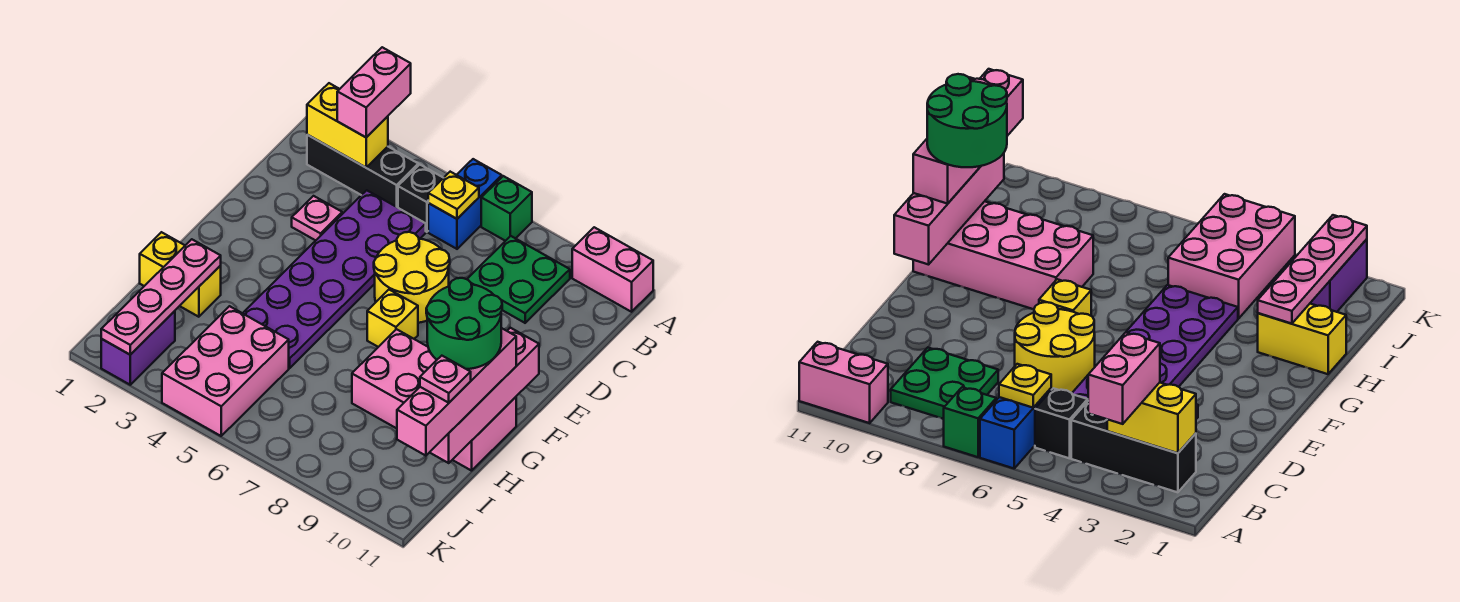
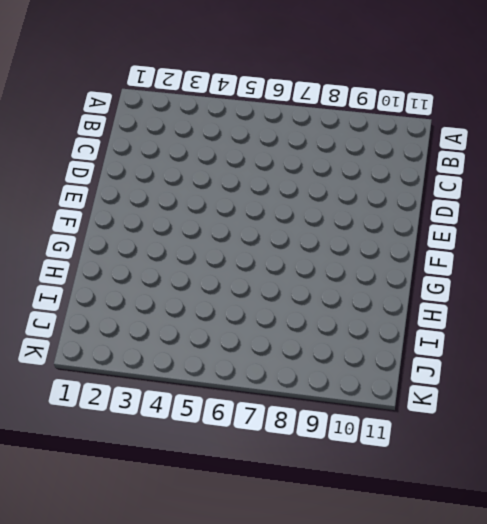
none -> blue brick A6:B6 level 1
none -> green brick A7 level 1
none -> pink brick A10:A11 level 1

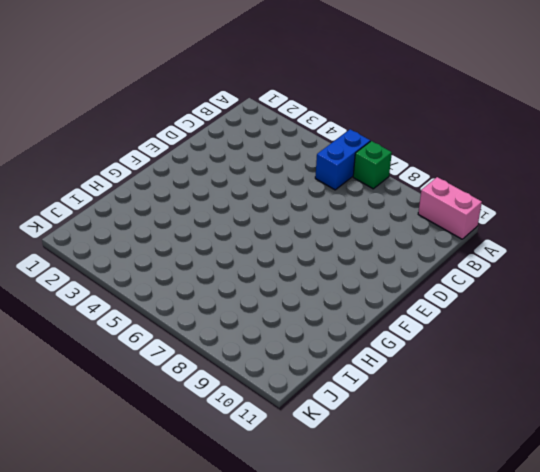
none -> black brick B2:B4 level 1
none -> black brick B5 level 1
none -> green plate B8:C9 level 1

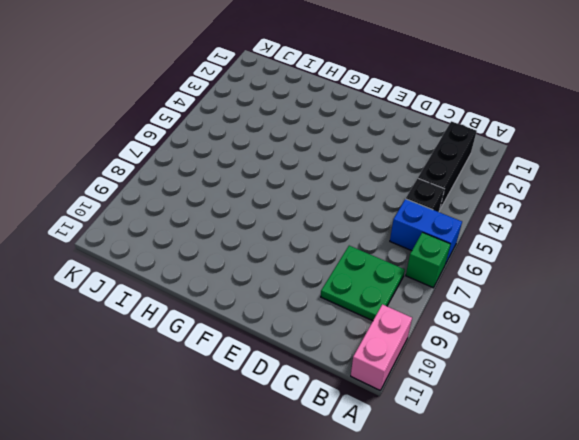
none -> purple plate C4:H5 level 1
none -> pink plate D3 level 1
none -> yellow round brick D6:E7 level 1

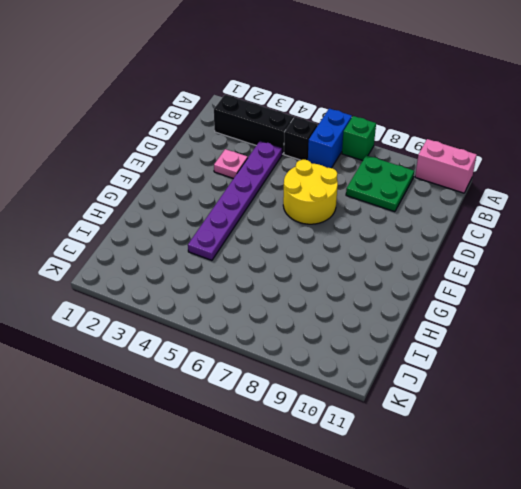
purple plate C4:H4 level 1 -> purple plate C4:H5 level 1
none -> yellow brick F7 level 1
none -> pink brick G8:H11 level 1
none -> yellow brick H1:H2 level 1

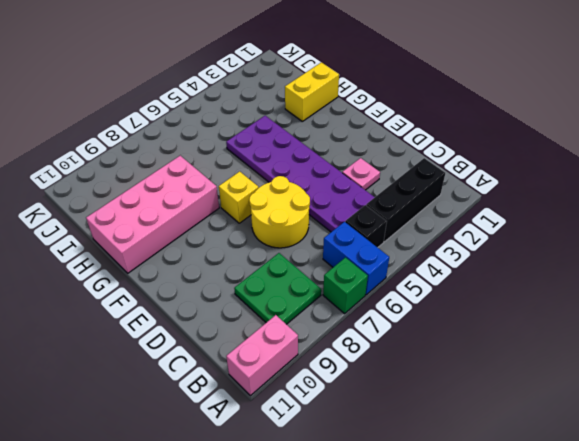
none -> pink brick I4:K5 level 1
none -> purple brick J2:K2 level 1
none -> yellow brick B2:B3 level 2

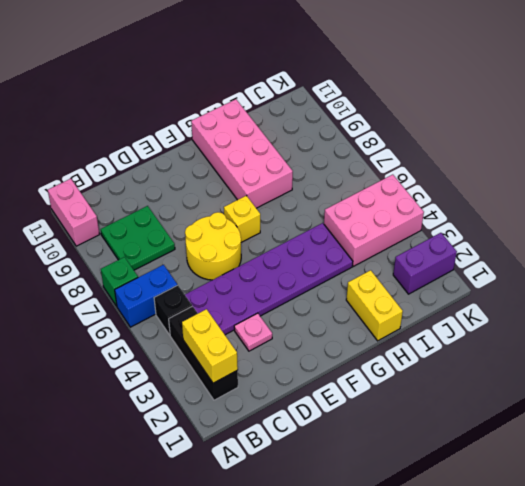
none -> yellow plate B6 level 2
none -> pink brick F11:I11 level 2
none -> pink plate H2:K2 level 2

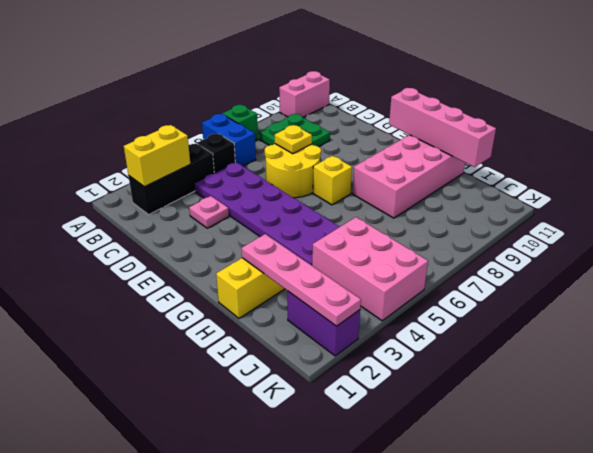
yellow plate D7 level 2 -> yellow plate B6 level 2
none -> pink brick A3:B3 level 3
none -> pink brick G11:J11 level 3
none -> green round brick G10:H11 level 4

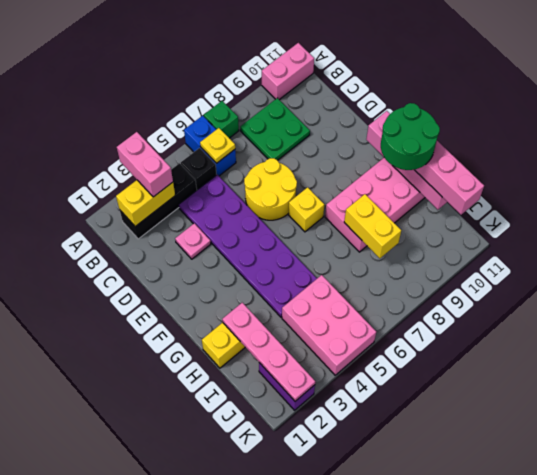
yellow brick H8:I8 level 2 -> none
none -> pink plate I11 level 4

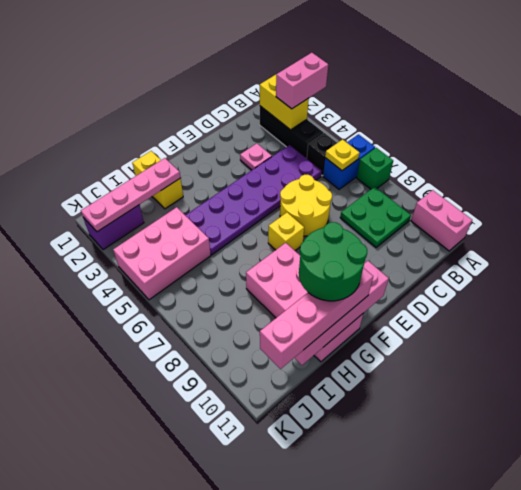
none -> pink plate I11 level 4

